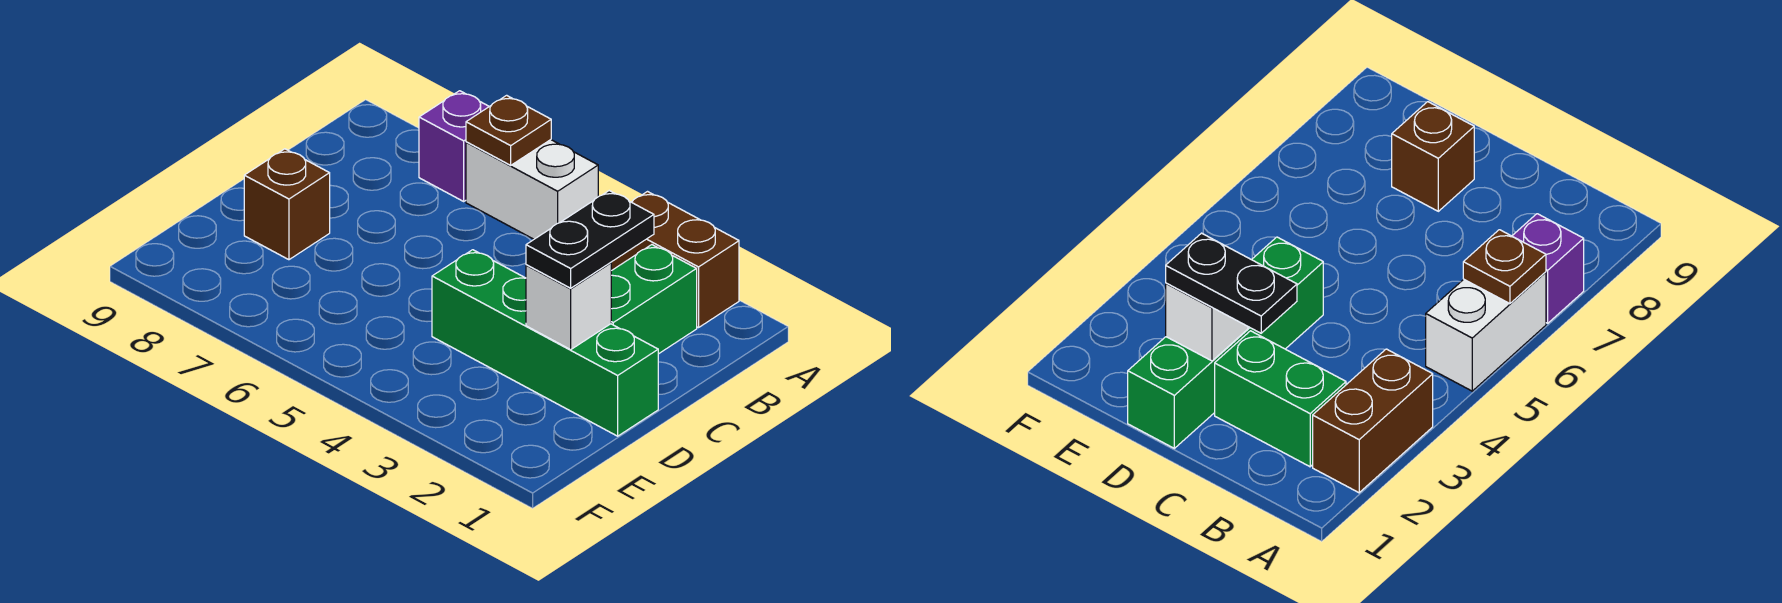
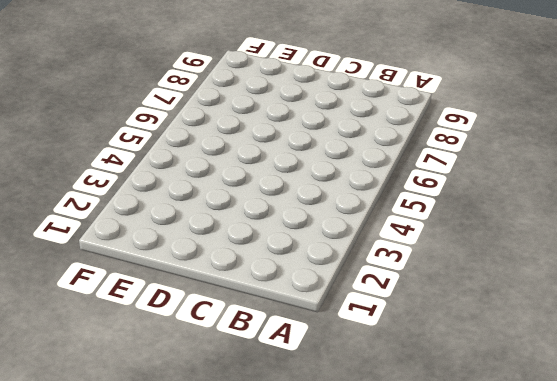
none -> brown brick A2:A3 level 1
none -> white brick A5:A6 level 1

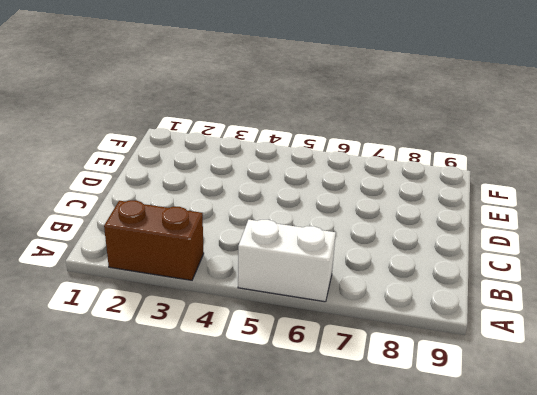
none -> purple brick A7 level 1
none -> green brick B2:C2 level 1

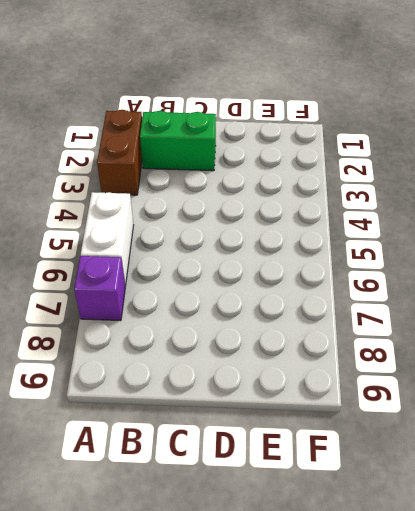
none -> green brick D1:D4 level 1
none -> brown brick D8 level 1

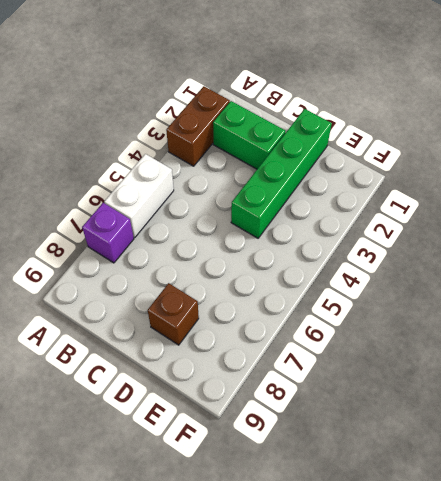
none -> brown plate A6 level 2
none -> white brick D2 level 2

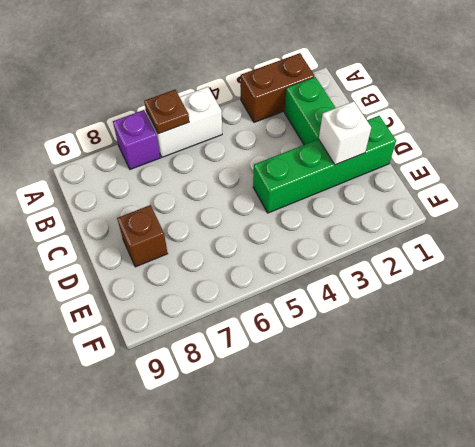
none -> black plate C2:D2 level 3

